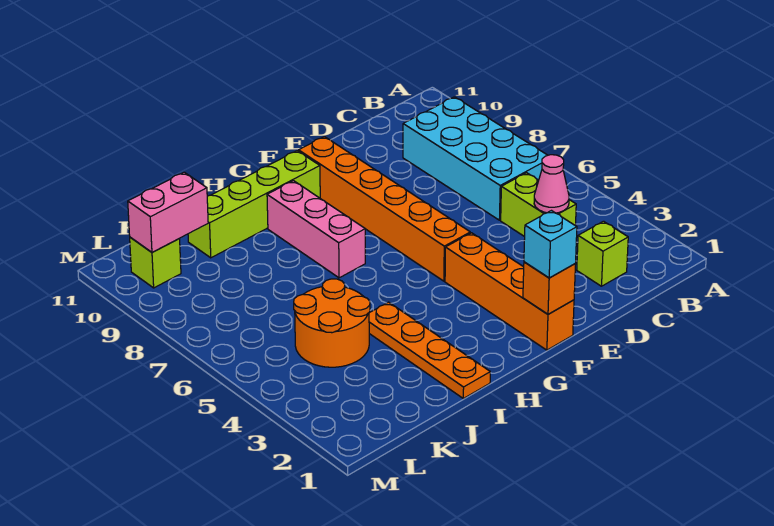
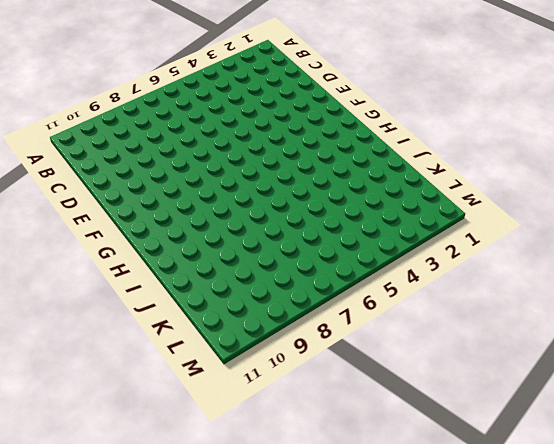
none -> cyan brick B6:C9 level 1
none -> lime brick C2 level 1
none -> lime brick C4:C5 level 1

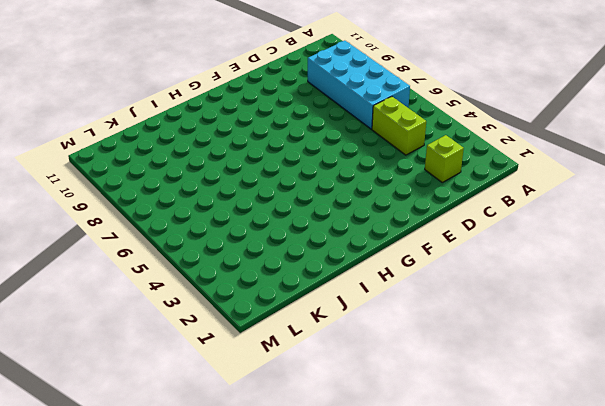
none -> orange brick F1:F4 level 1
none -> orange brick F5:F10 level 1
none -> lime brick G10:J10 level 1

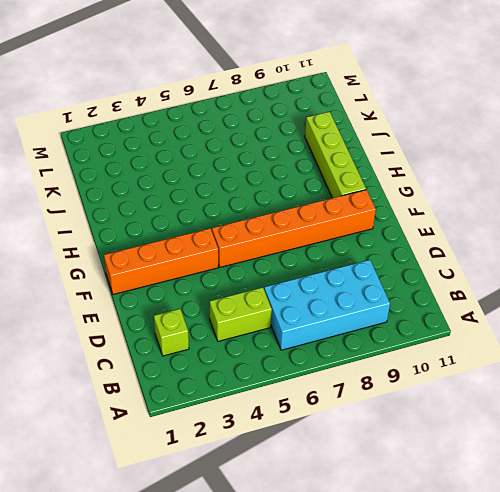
none -> pink brick H7:H9 level 1
none -> orange plate I1:I4 level 1
none -> orange round brick J4:K5 level 1

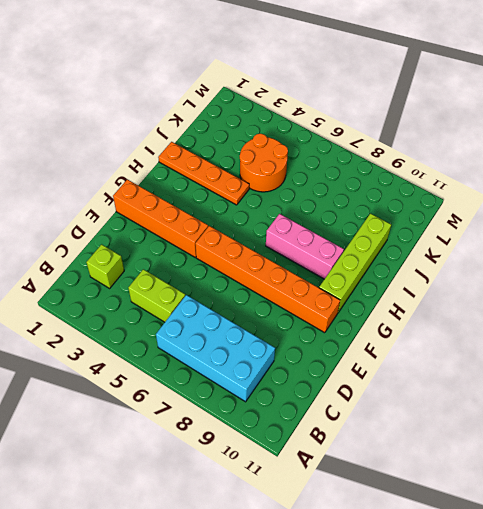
none -> lime brick L10 level 1
none -> pink cone C4 level 2
none -> orange brick F1 level 2

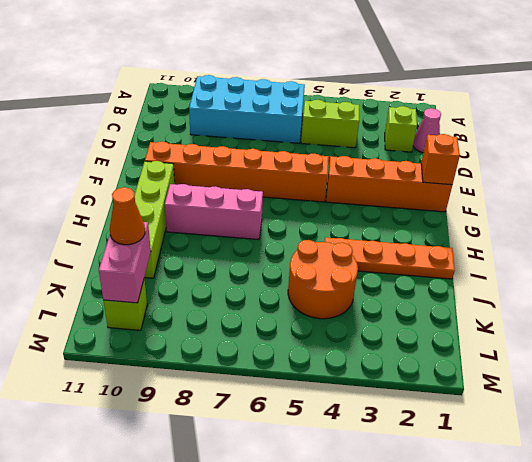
pink cone C1 level 1 -> pink cone C4 level 2
orange cone K10 level 3 -> none
none -> cyan brick F1 level 3

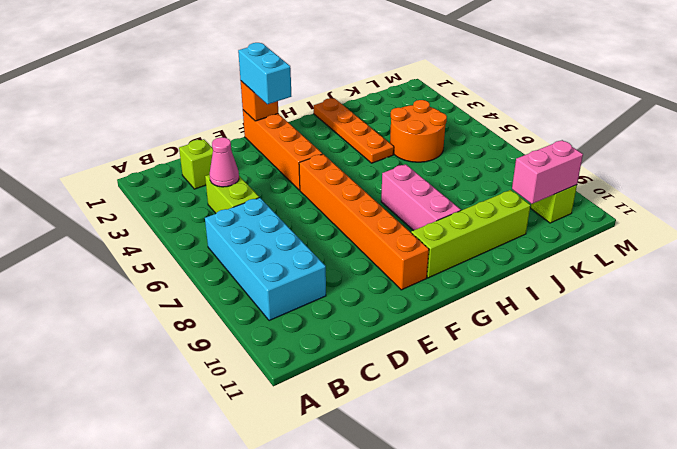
cyan brick F1:F2 level 3 -> cyan brick F1 level 3

